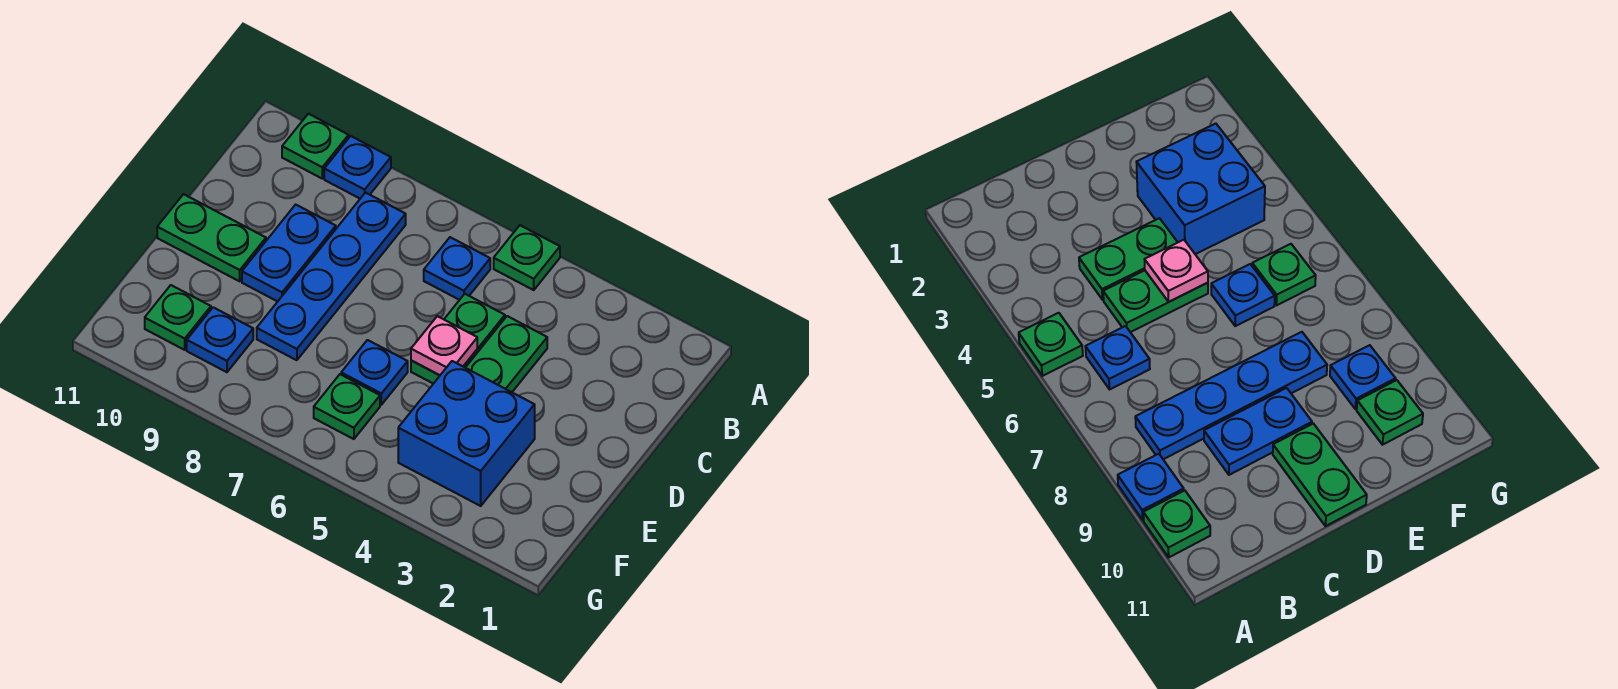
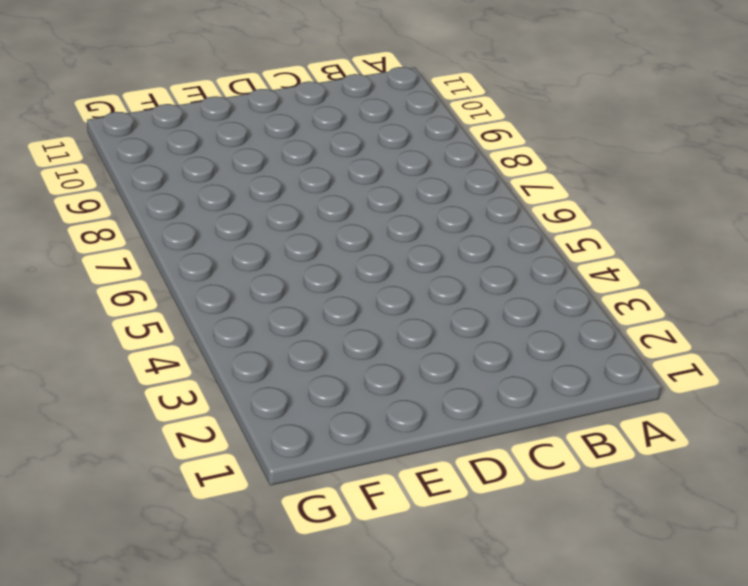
none -> green plate A5 level 1
none -> blue plate A9 level 1
none -> green plate A10 level 1

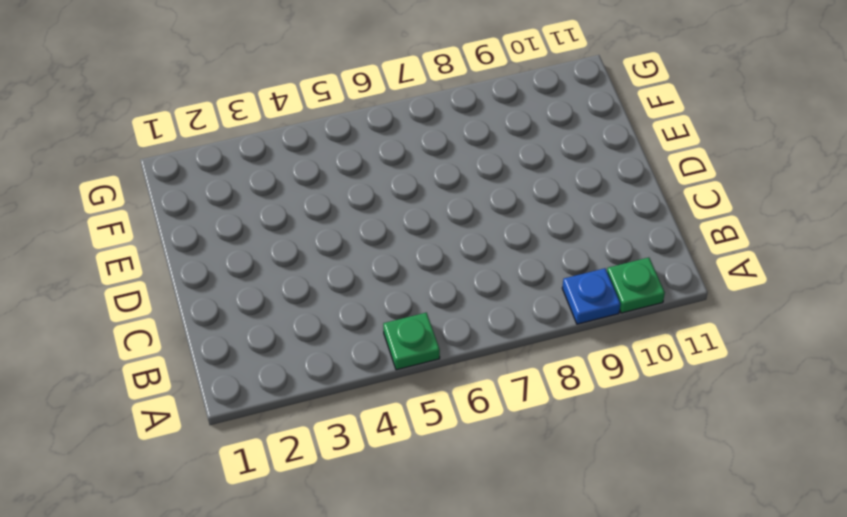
none -> blue plate B6 level 1
none -> blue plate B8:E8 level 1
none -> green plate C4:D4 level 1

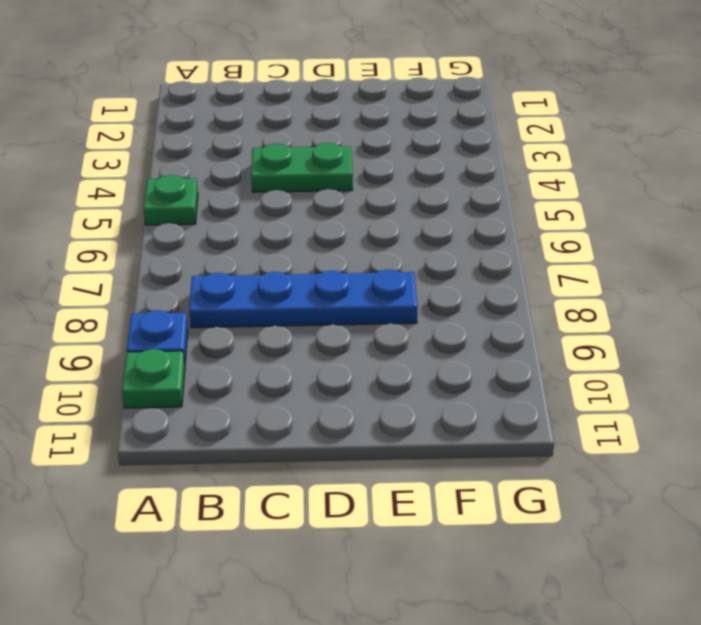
none -> blue plate B6 level 1
none -> green plate C5:D5 level 1
none -> blue plate C9:D9 level 1

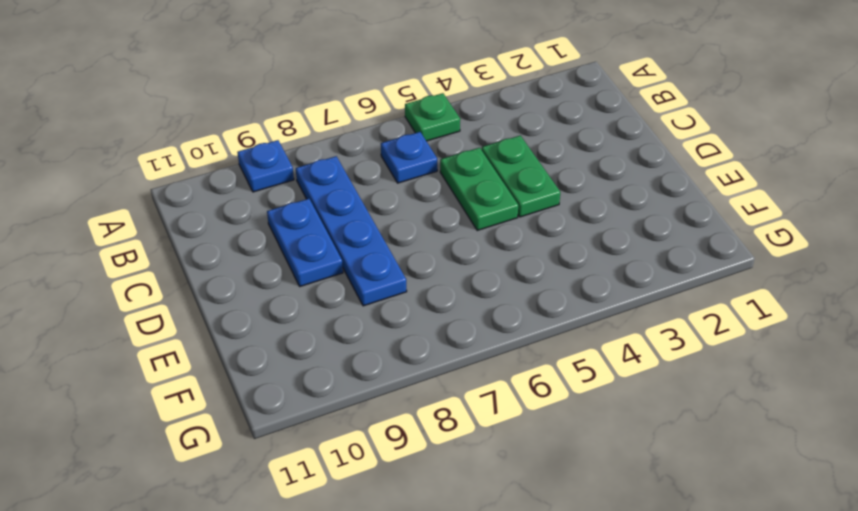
none -> green plate A10 level 1
none -> green plate D10:D11 level 1
none -> blue brick E3:F4 level 1

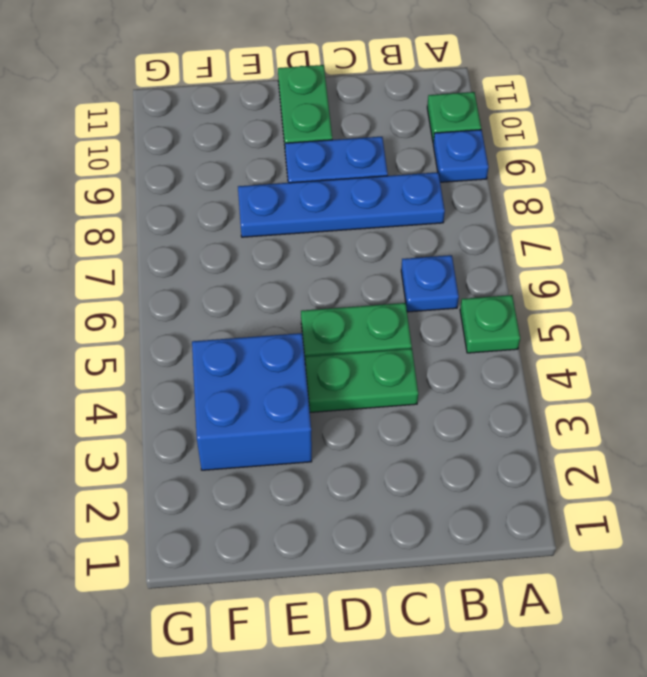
none -> blue plate E6 level 1
none -> green plate F6 level 1
none -> blue plate F9 level 1

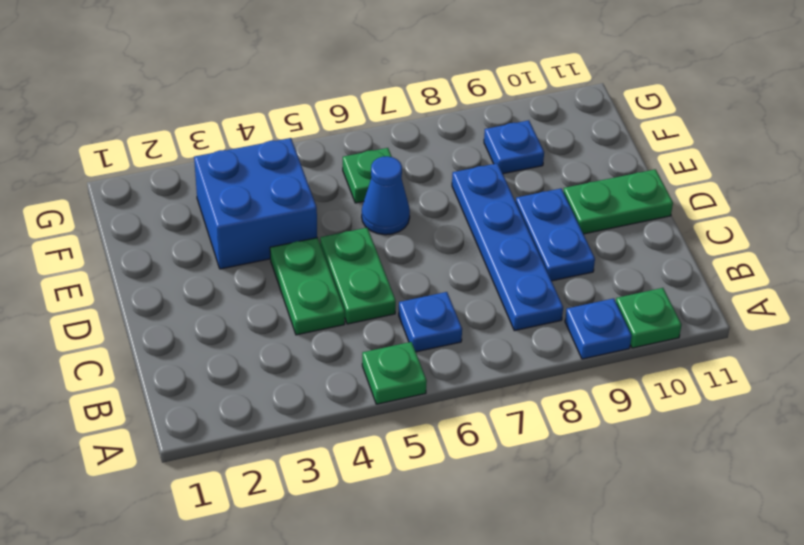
blue cone E6 level 1 -> blue plate E6 level 1
none -> green plate F10 level 1
none -> pink plate D5 level 2

